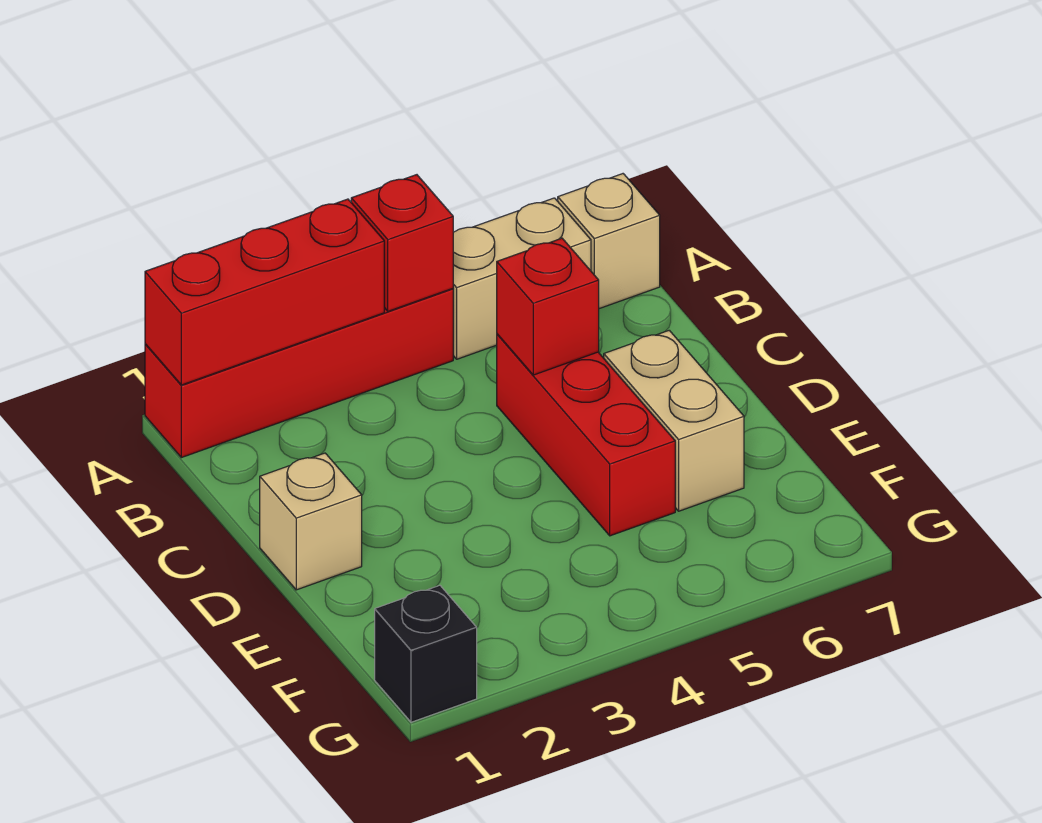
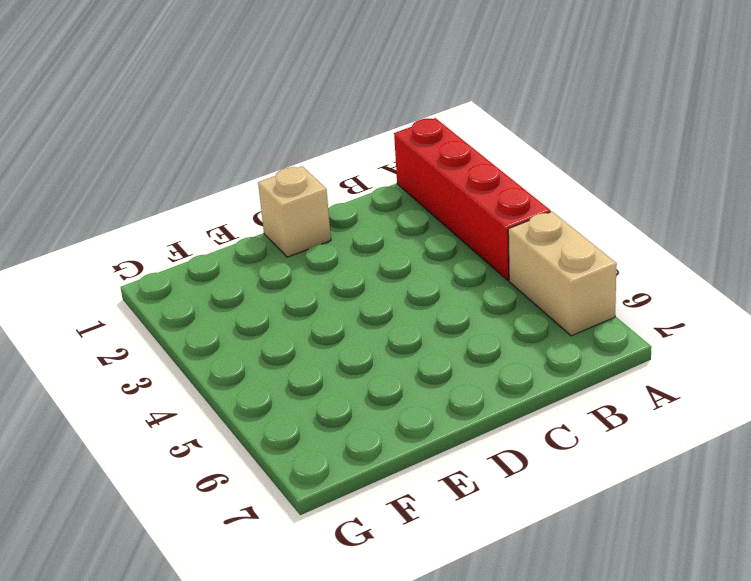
none -> tan brick A7 level 1
none -> red brick C5:E5 level 1

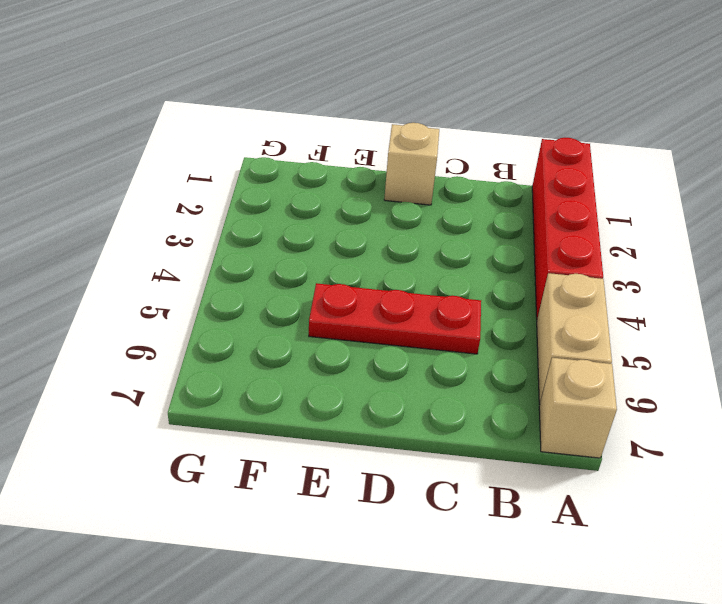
red plate C5:E5 level 1 -> red brick C5:E5 level 1
none -> tan brick D6:E6 level 1
none -> black brick G1 level 1

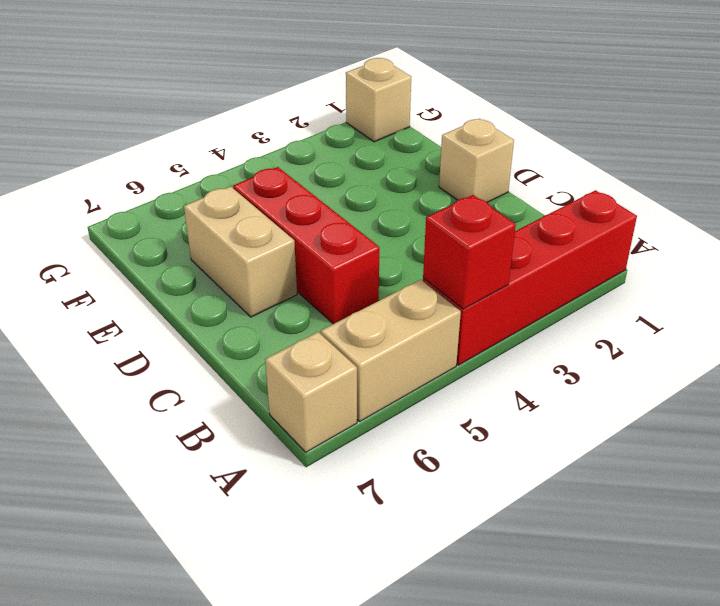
tan brick G1 level 1 -> black brick G1 level 1
none -> red brick A1:A3 level 2
none -> red brick C5 level 2

